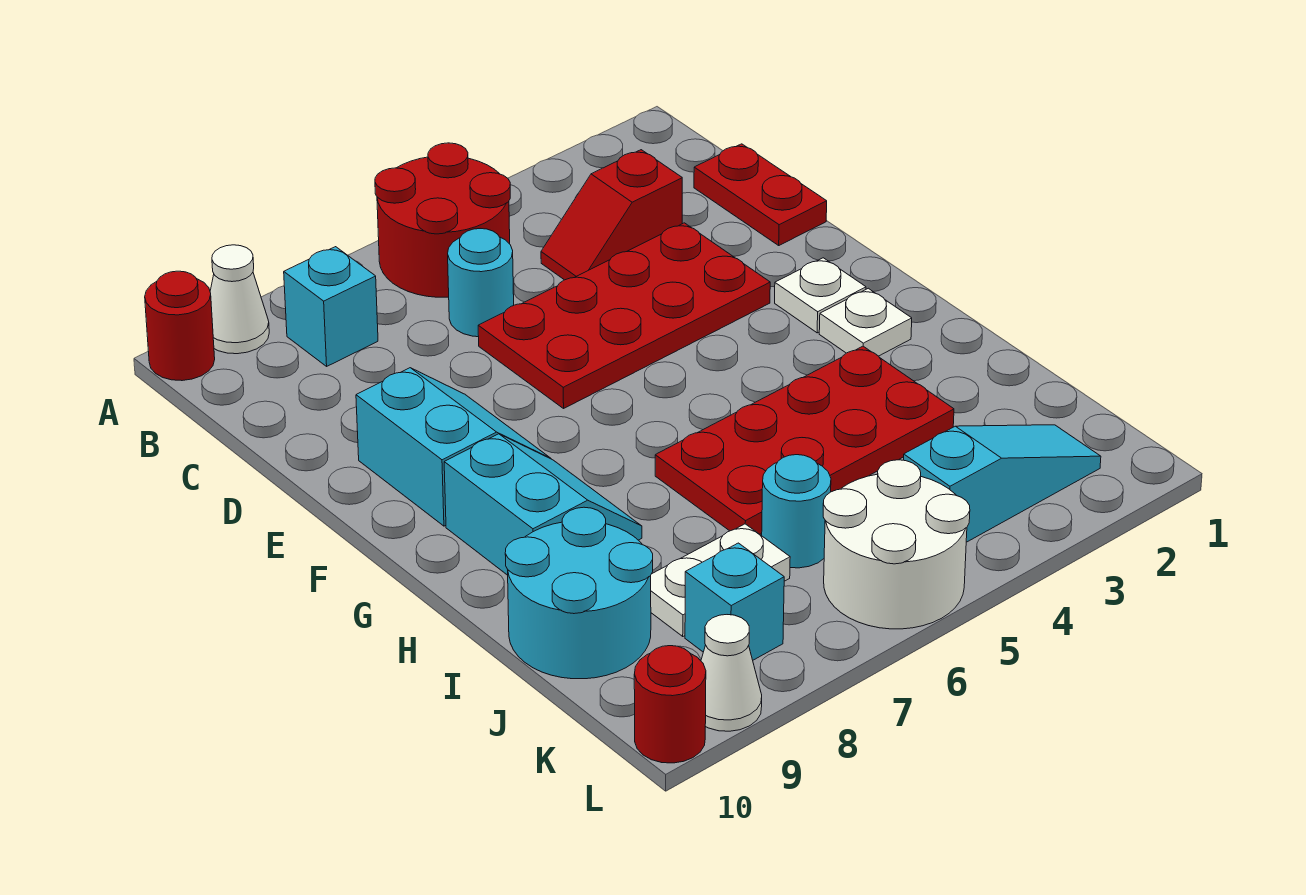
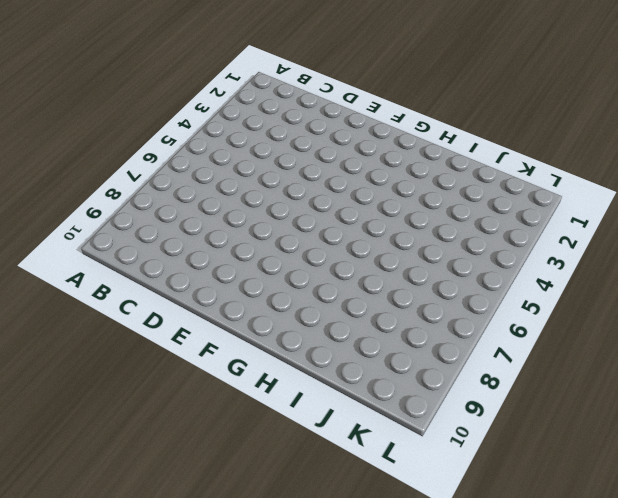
none -> red round brick A5:B6 level 1
none -> white cone A9 level 1
none -> red round brick A10 level 1

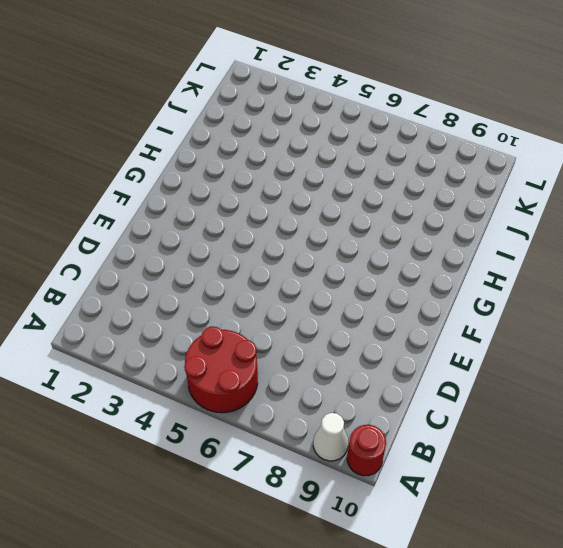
none -> cyan brick B8 level 1
none -> red plate C1:D1 level 1
none -> red slope C3:C4 level 1 top 3

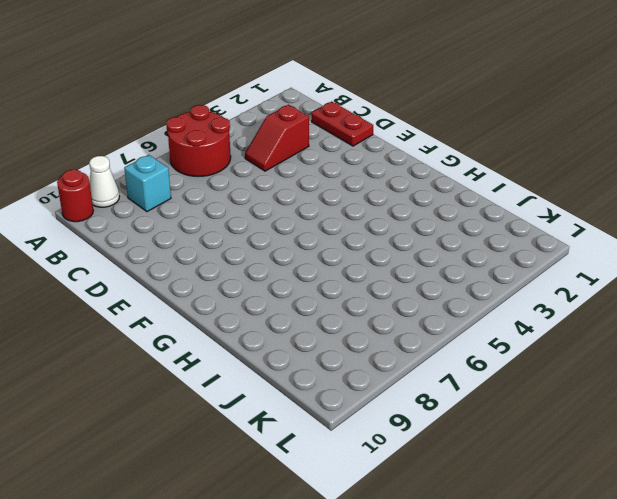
none -> cyan round brick C6 level 1
none -> red plate D3:E6 level 1
none -> cyan slope E8:F9 level 1 top 9

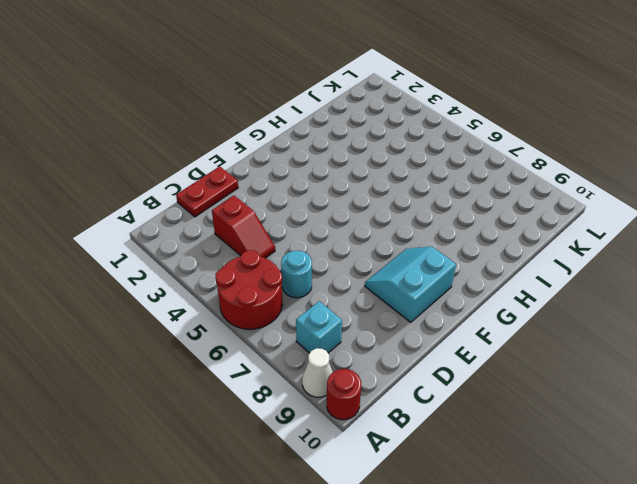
none -> red plate D3:E6 level 1
none -> white plate F2 level 1
none -> white plate G2 level 1

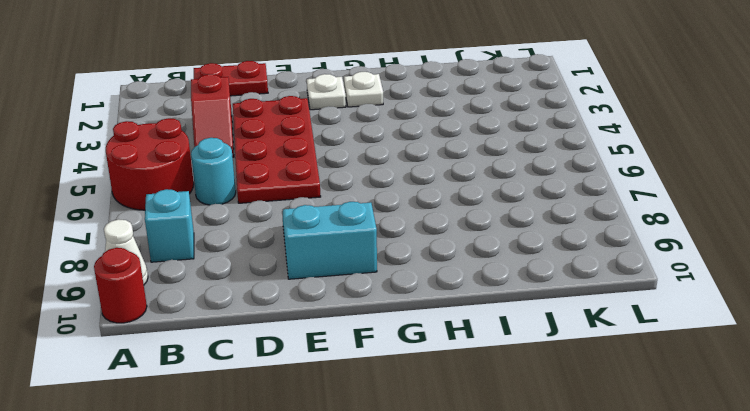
none -> cyan slope G8:H9 level 1 top 9
none -> red plate H3:I6 level 1
none -> cyan round brick I9:J10 level 1

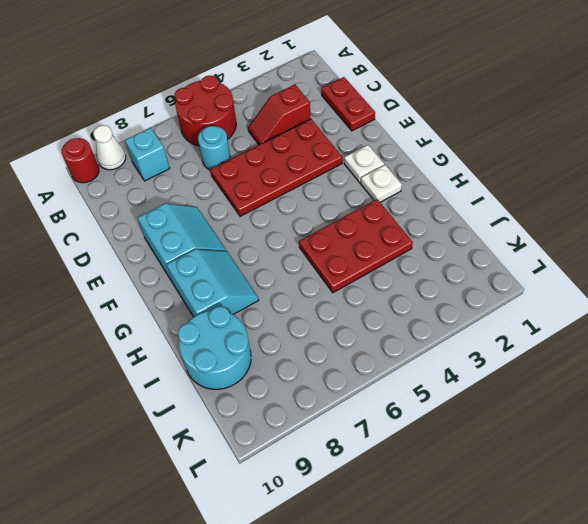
red plate H3:I5 level 1 -> red plate H3:I6 level 1
none -> cyan round brick J6 level 1
none -> white plate J7:J8 level 1
none -> cyan slope K2:K4 level 1 top 4

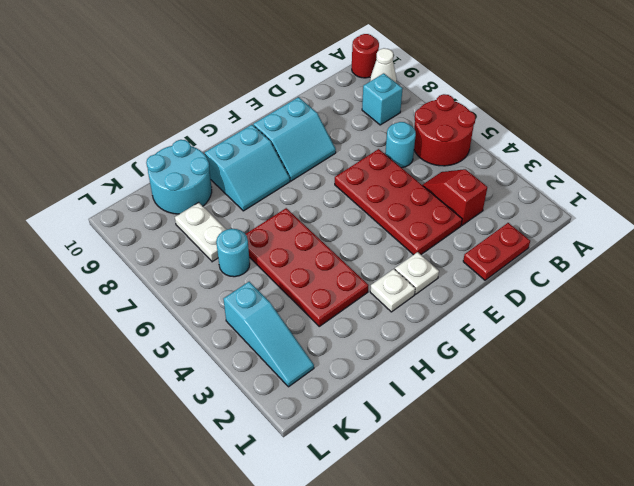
none -> white round brick K5:L6 level 1
none -> cyan brick K8 level 1
none -> white cone L9 level 1

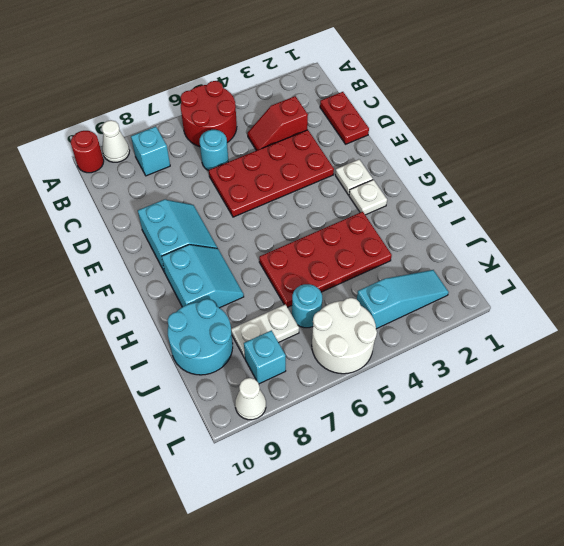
none -> red round brick L10 level 1

